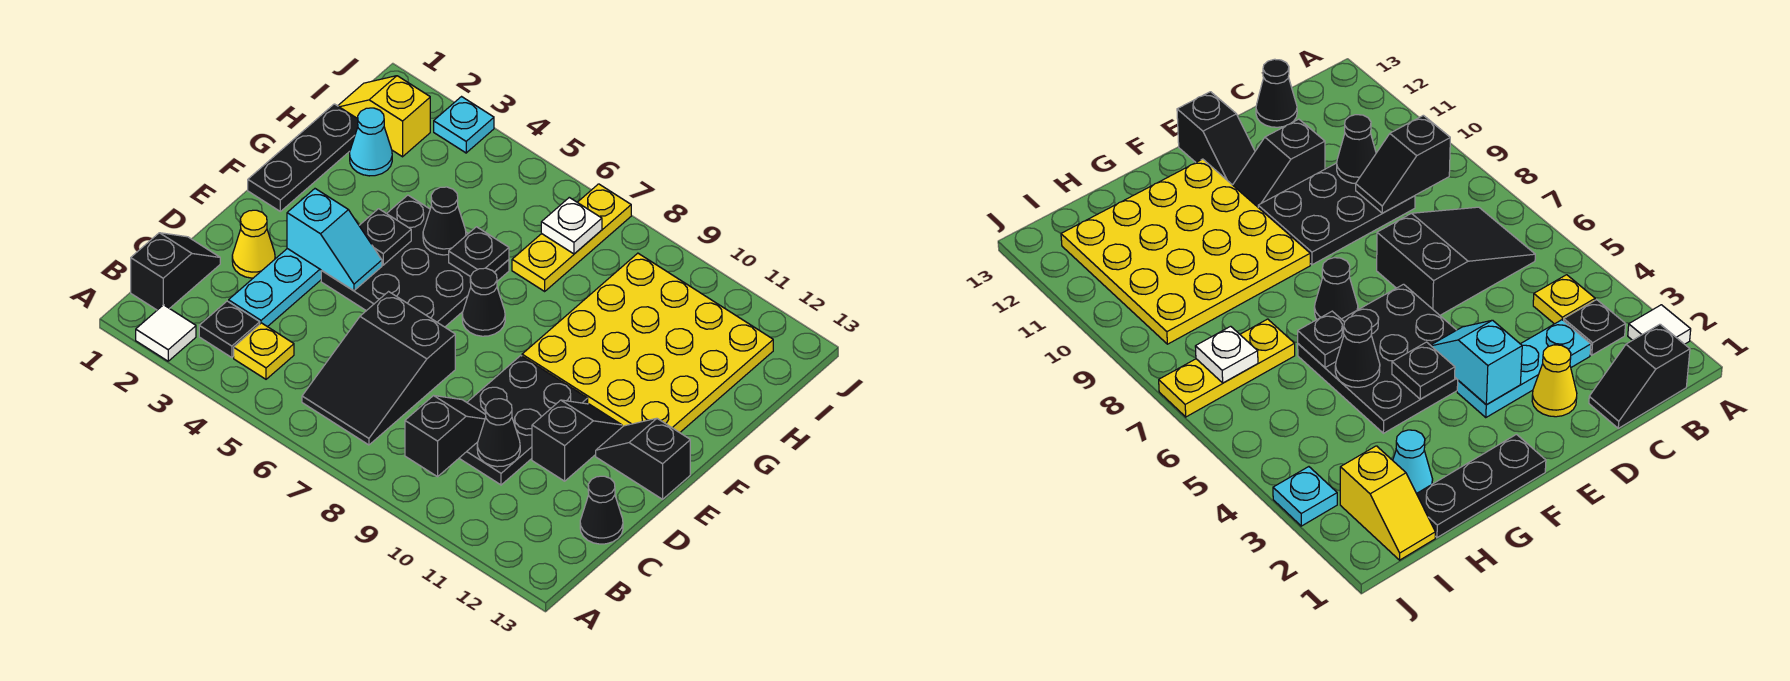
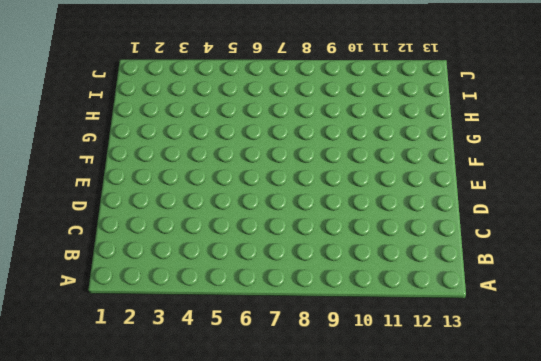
none -> white tile A2 level 1
none -> black slope B1:C1 level 1 top B
none -> black plate B3 level 1

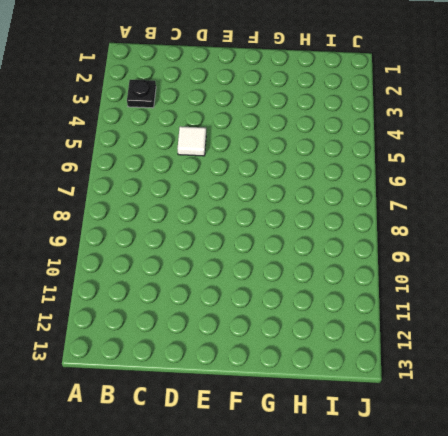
white tile D5 level 1 -> white tile A2 level 1
none -> black slope B1:C1 level 1 top B
none -> yellow plate B4 level 1
none -> black slope B6:D7 level 1 top D

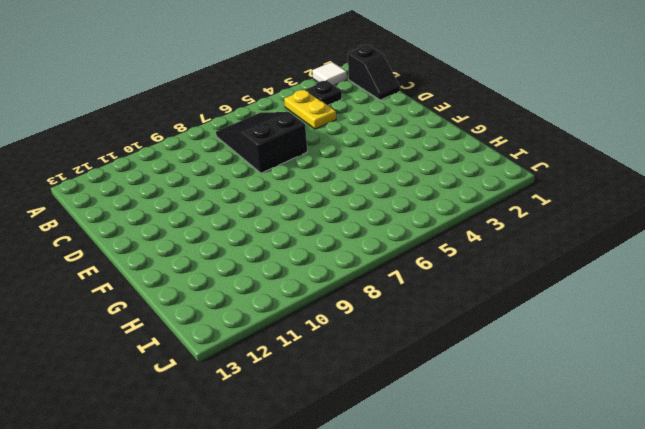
yellow plate B4:C4 level 1 -> yellow plate B4 level 1
none -> cyan plate C3:E3 level 1
none -> black plate C9:E10 level 1
none -> black cone C13 level 1

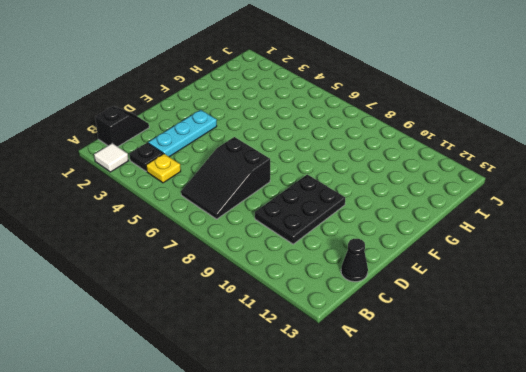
none -> yellow cone D2 level 1
none -> black slope D11:E11 level 1 top D
none -> black plate E4:G6 level 1

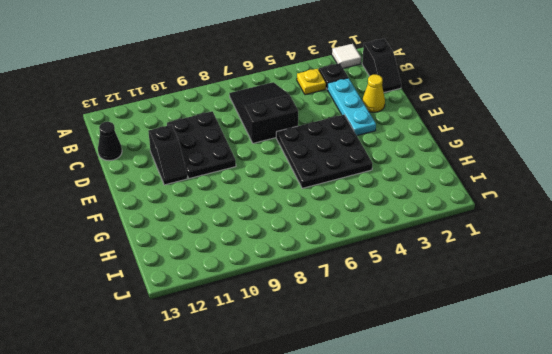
none -> black slope E12:E13 level 1 top 13
none -> black plate F1:H1 level 1
none -> black cone F7 level 1

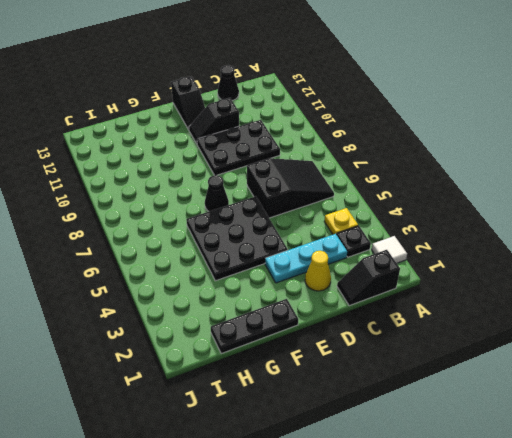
none -> yellow plate F9:I12 level 1
none -> cyan cone H2 level 1
none -> yellow plate H7:J7 level 1

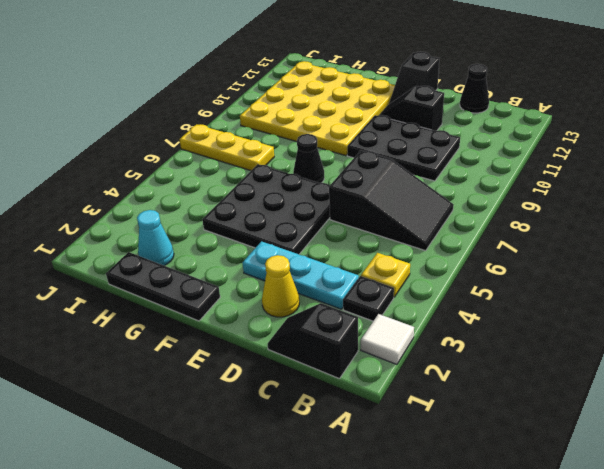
none -> yellow slope I1:I2 level 1 top 2
none -> cyan plate J3 level 1
none -> black slope B9:C9 level 2 top B

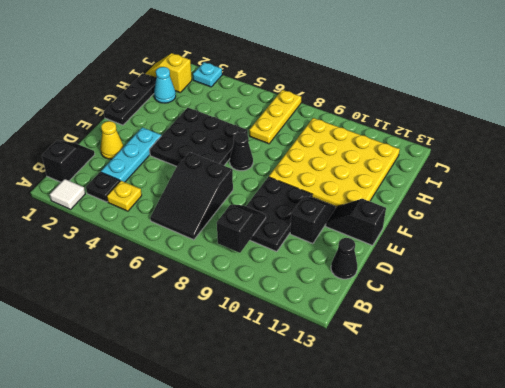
none -> black cone C10 level 2
none -> cyan slope E3:E4 level 2 top 3
none -> black plate F4 level 2

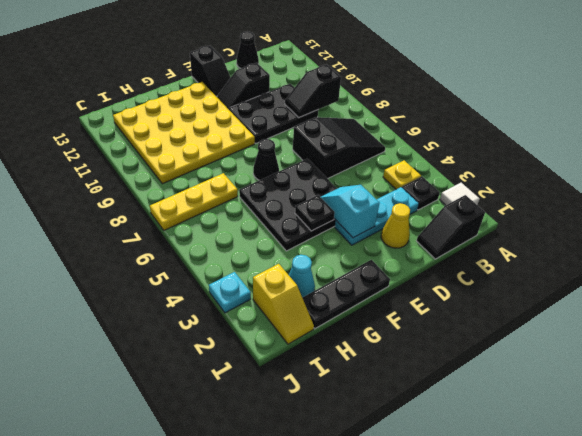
none -> black cone C10 level 2
none -> black cone G5 level 2
none -> black plate G6 level 2

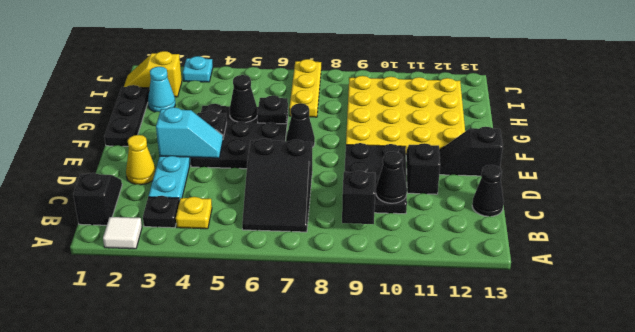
none -> white plate I7 level 2

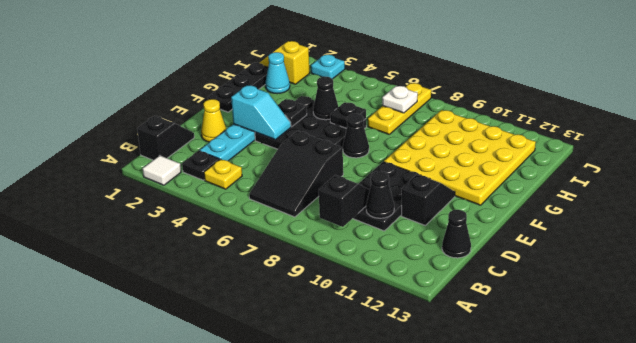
none -> black slope E12:E13 level 1 top 13

